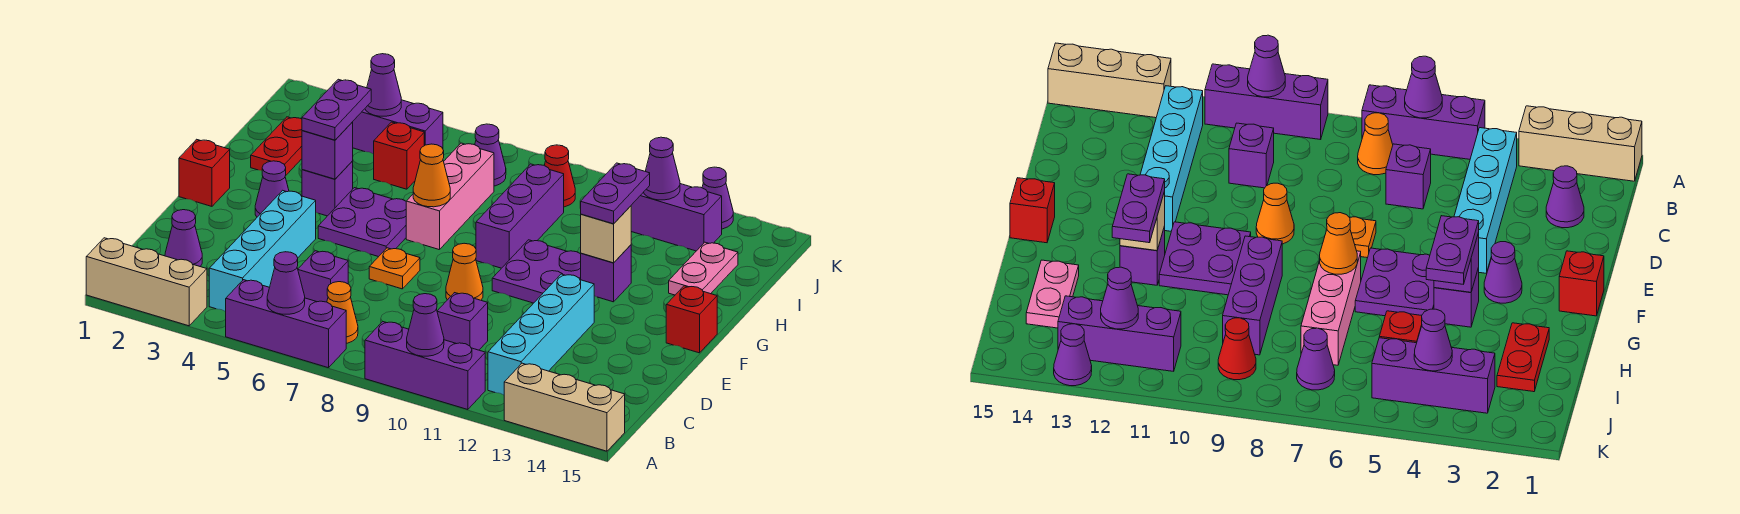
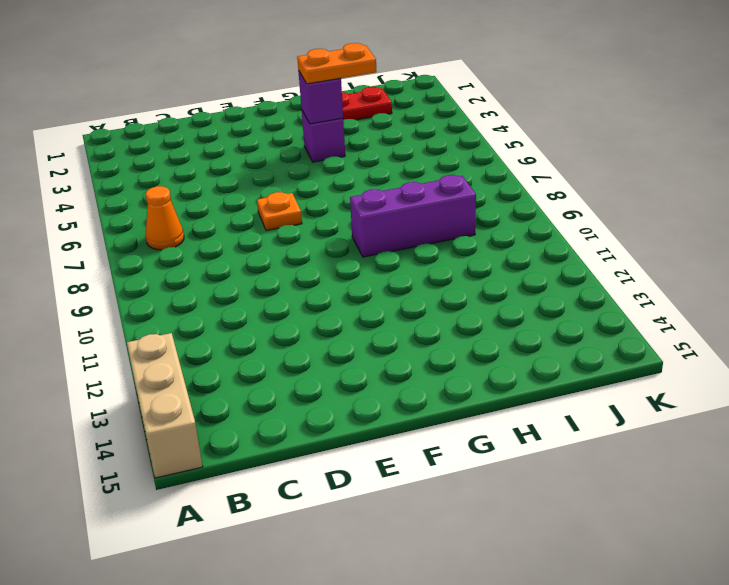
orange plate G4:H4 level 3 -> purple plate G4:H4 level 3
none -> tan brick A1:A3 level 1
none -> purple brick A5:A7 level 1
none -> purple brick A9:A11 level 1
none -> cyan brick B4:E4 level 1

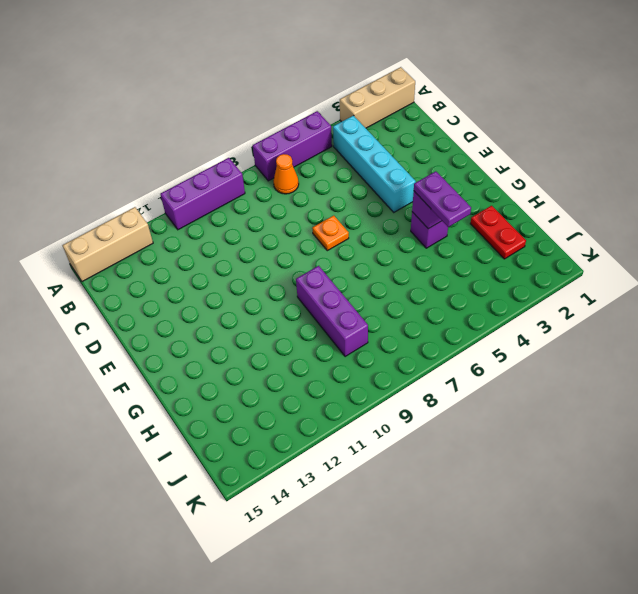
none -> cyan brick B12:E12 level 1
none -> purple cone C2 level 1
none -> purple brick C6 level 1
none -> purple brick C10 level 1

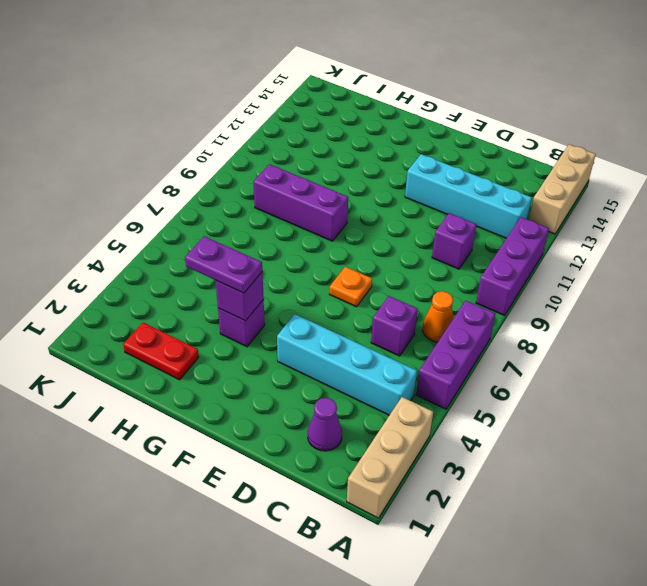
none -> orange cone E9 level 1
none -> red brick F1 level 1
none -> purple cone F3 level 1
none -> purple plate F5:G6 level 1

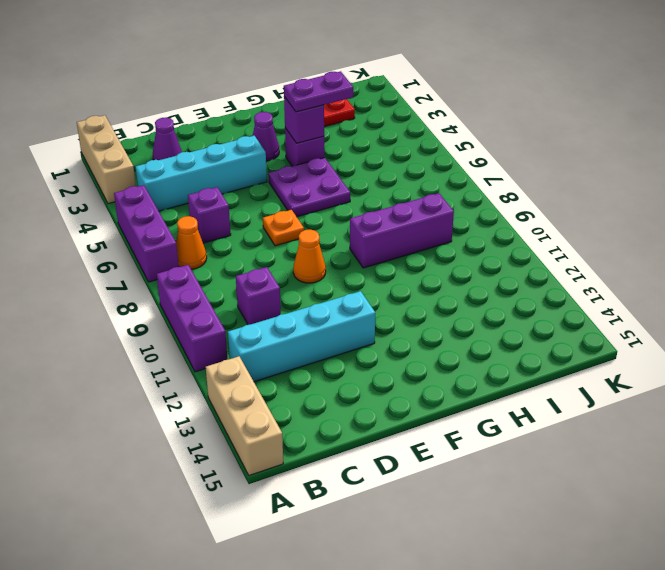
none -> red brick F1 level 1
none -> purple plate F10:G11 level 1
none -> red brick F15 level 1
none -> pink brick G7:I7 level 1

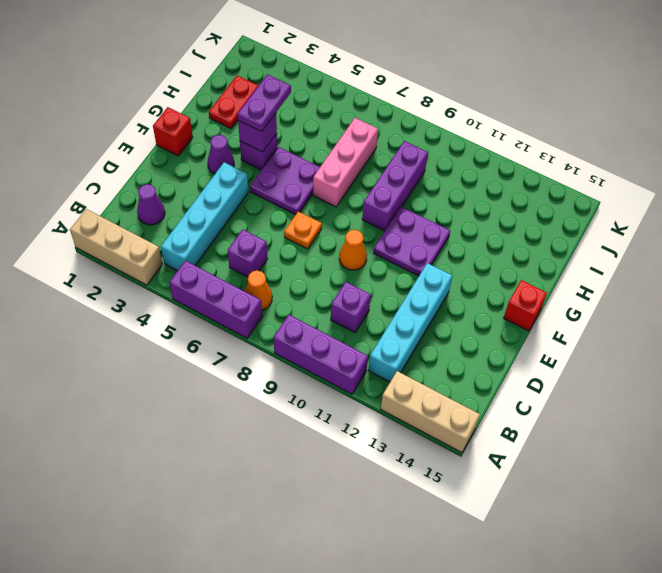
none -> purple brick G12 level 1
none -> pink plate H14:I14 level 1
none -> red brick I5 level 1
none -> purple brick J3:J5 level 1

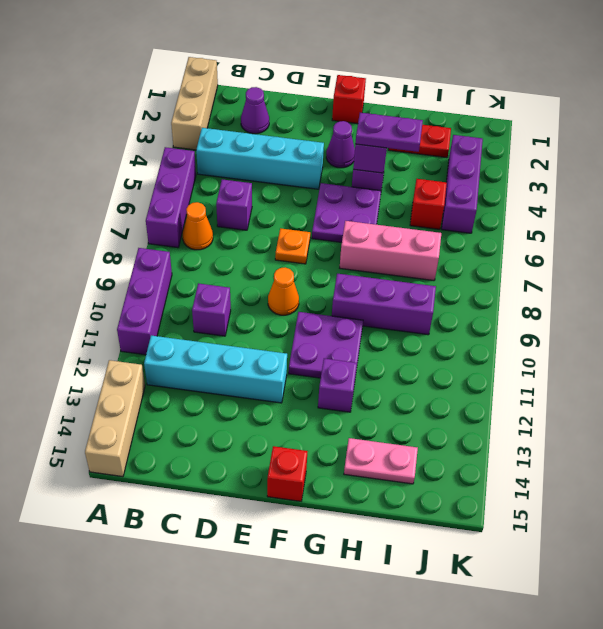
none -> purple cone J7 level 1
none -> red cone J9 level 1
none -> purple brick J11:J13 level 1
none -> purple cone K13 level 1

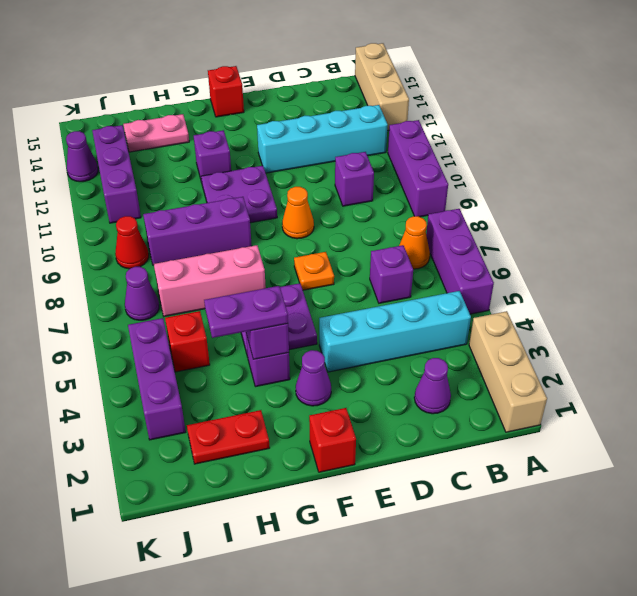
none -> purple cone A6 level 2
none -> purple cone A10 level 2
none -> orange cone G7 level 2
none -> tan brick G12 level 2

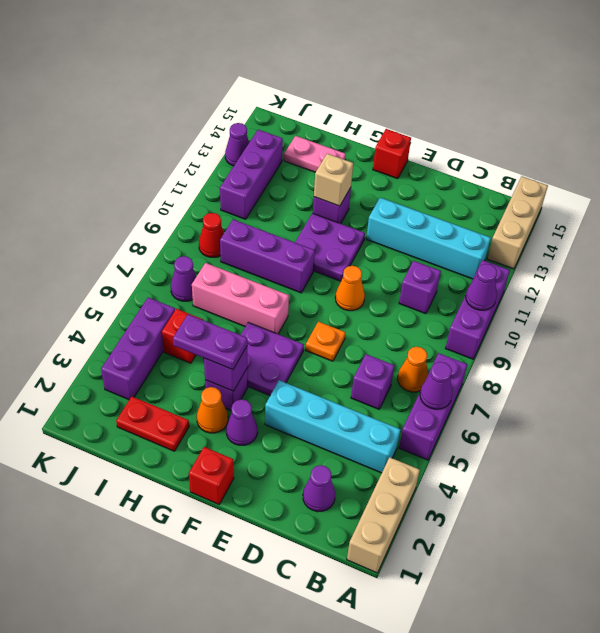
orange cone G3 level 1 -> orange cone G7 level 2
none -> purple cone J4 level 2
none -> purple cone J12 level 2
none -> purple plate G12:H12 level 3

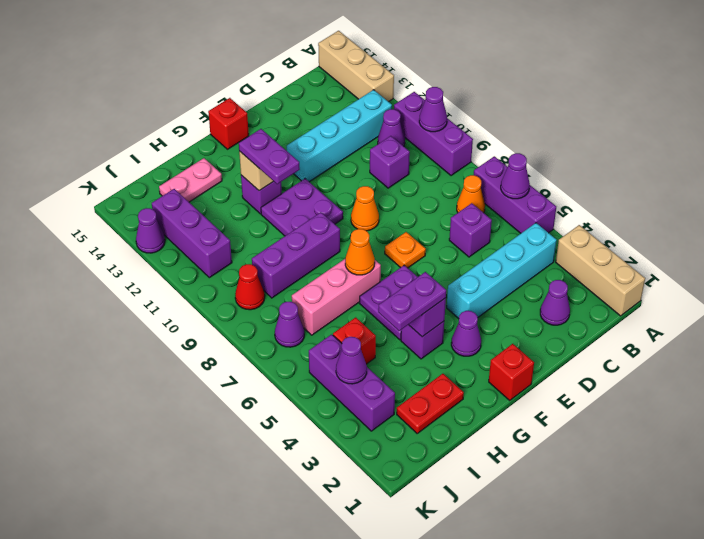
purple cone B11 level 1 -> purple cone J12 level 2
purple plate G11:G12 level 3 -> purple plate G12:H12 level 3

